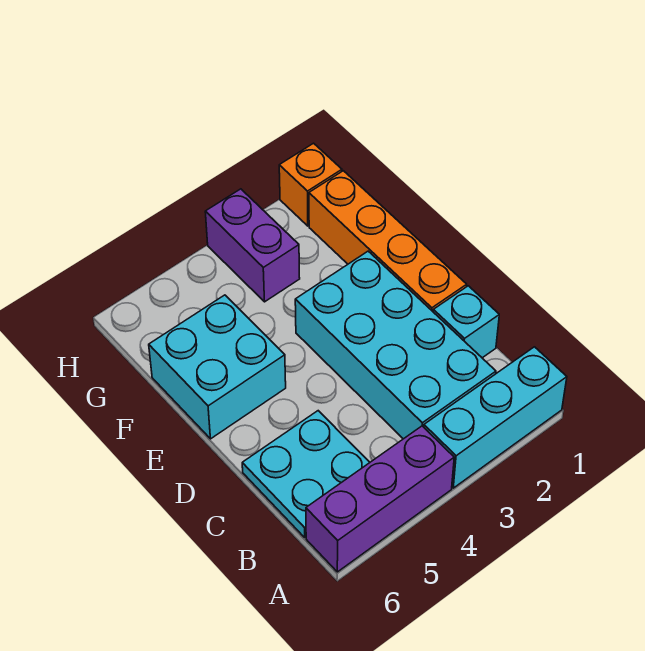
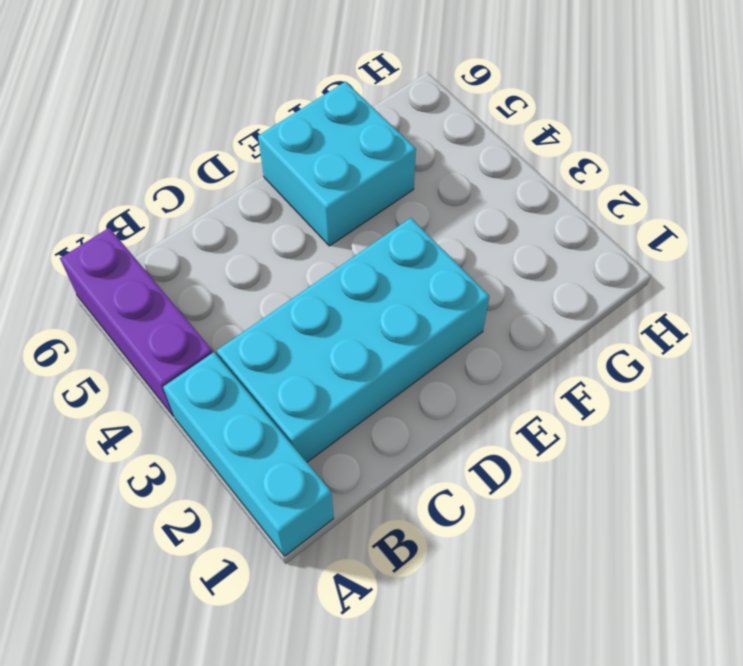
none -> cyan plate B5:C6 level 1
none -> cyan brick C1 level 1

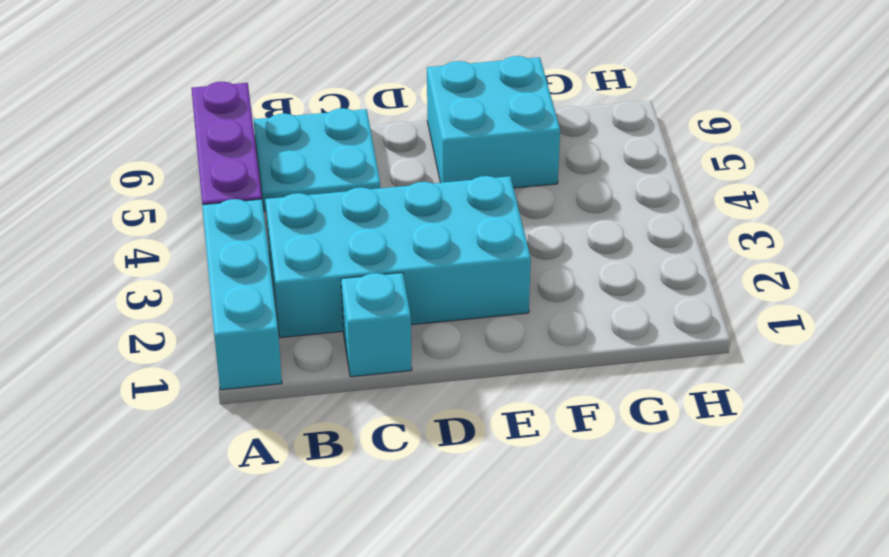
none -> orange brick D1:G1 level 1
none -> purple brick G3:H3 level 1

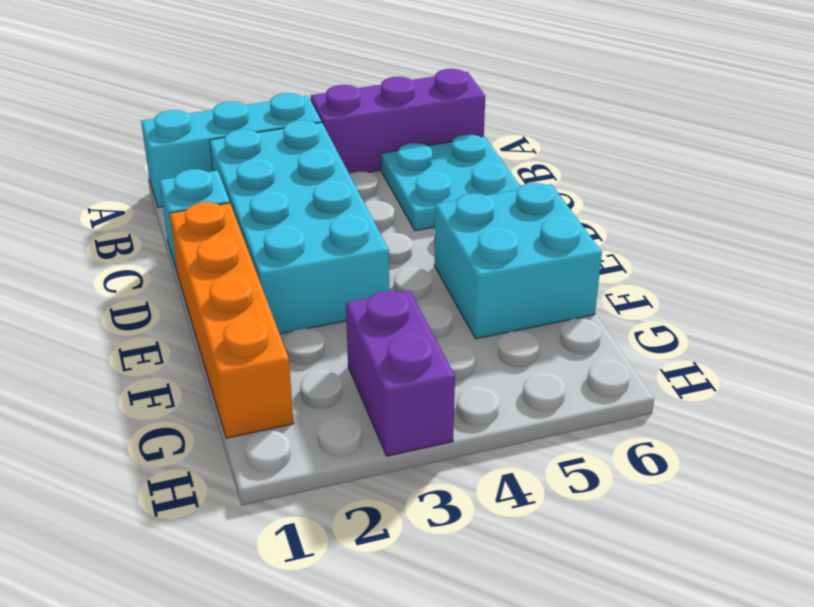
none -> orange brick H1 level 1

